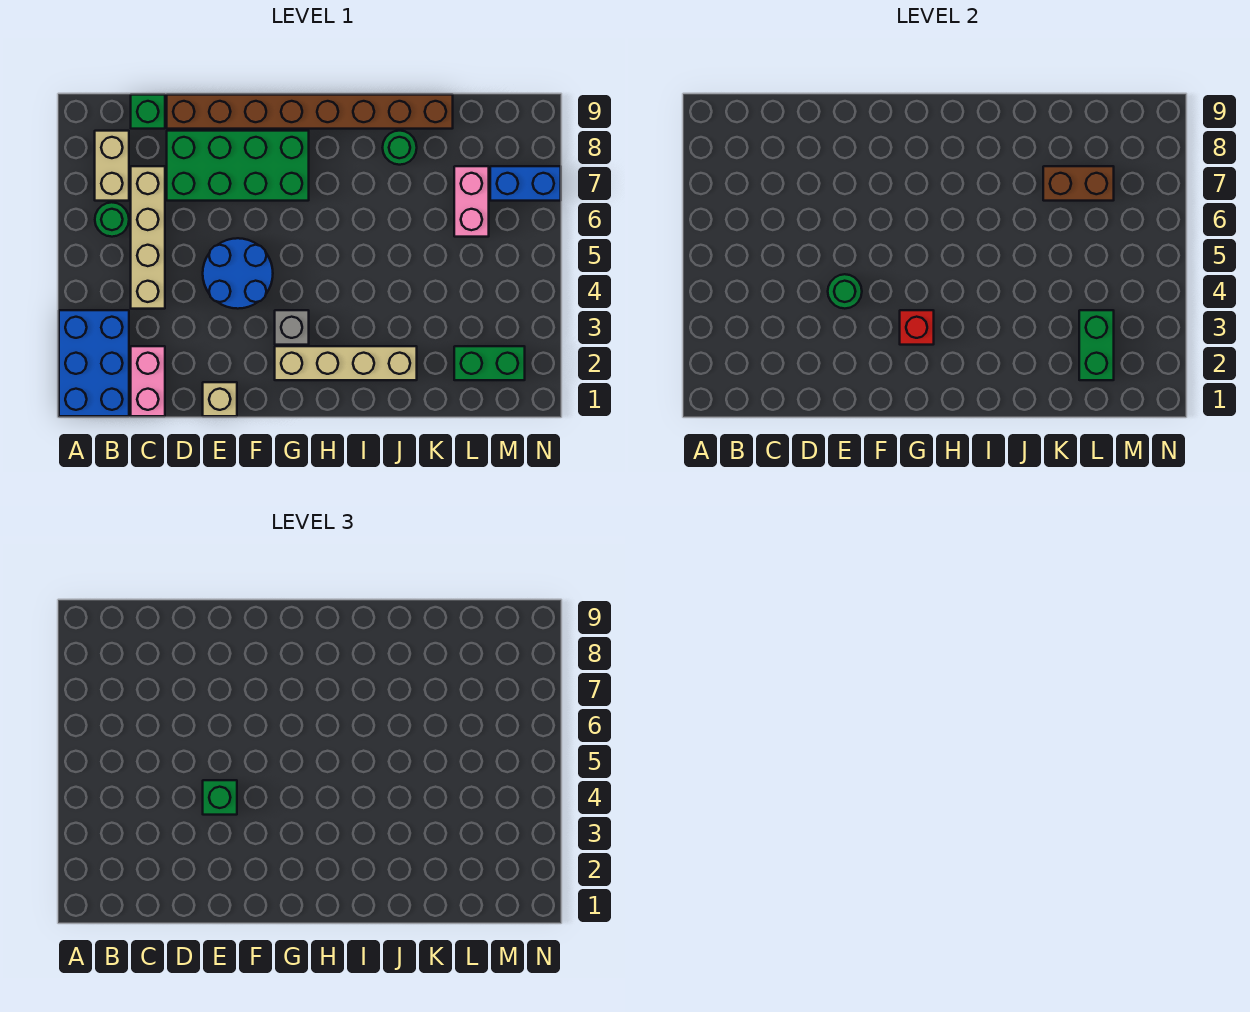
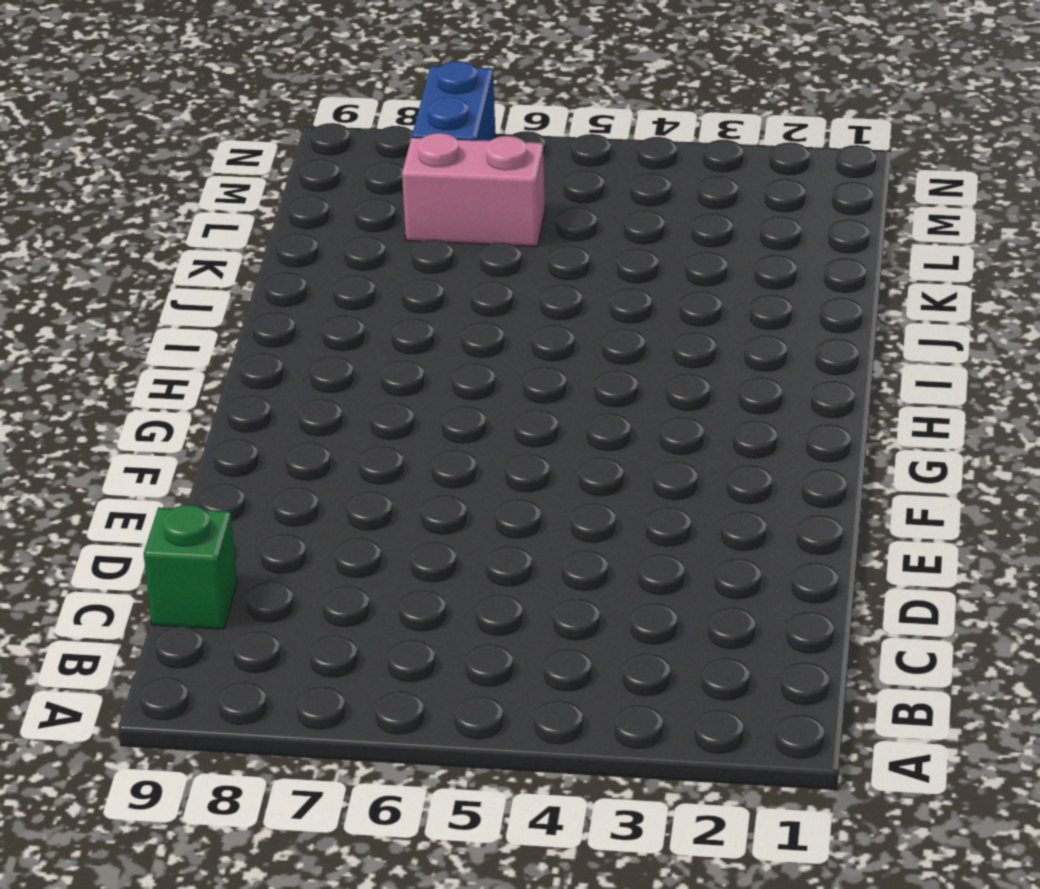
none -> blue brick A1:B3 level 1
none -> green round brick B6 level 1
none -> tan brick B7:B8 level 1

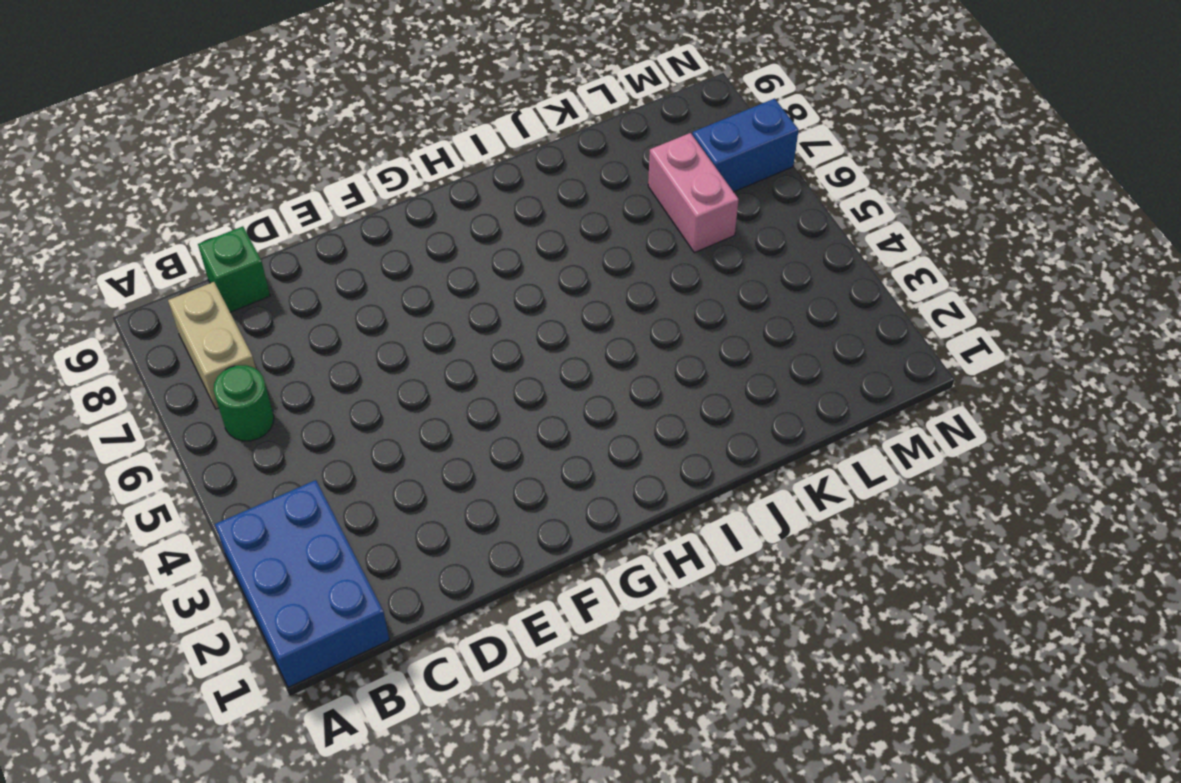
none -> pink brick C1:C2 level 1
none -> tan brick C4:C7 level 1
none -> green brick D7:G8 level 1

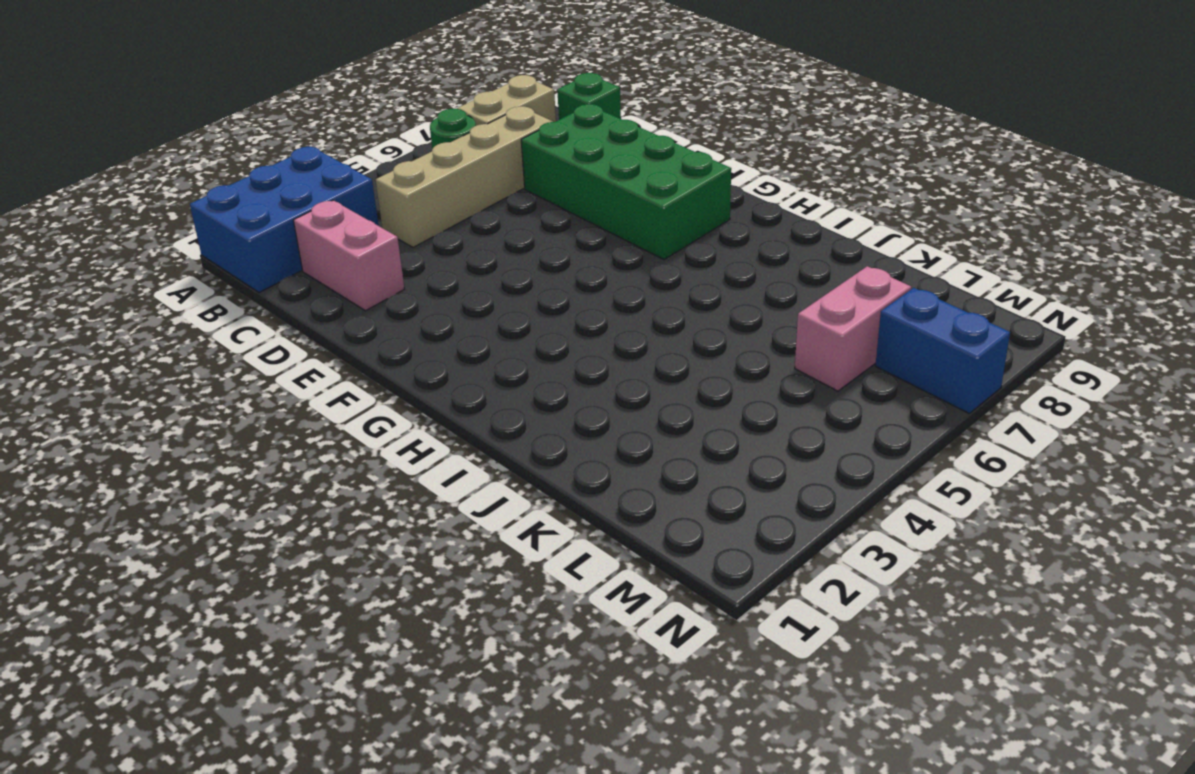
pink brick C2:D2 level 1 -> pink brick C1:C2 level 1
none -> brown brick D9:K9 level 1
none -> tan brick E1 level 1
none -> blue round brick E4:F5 level 1

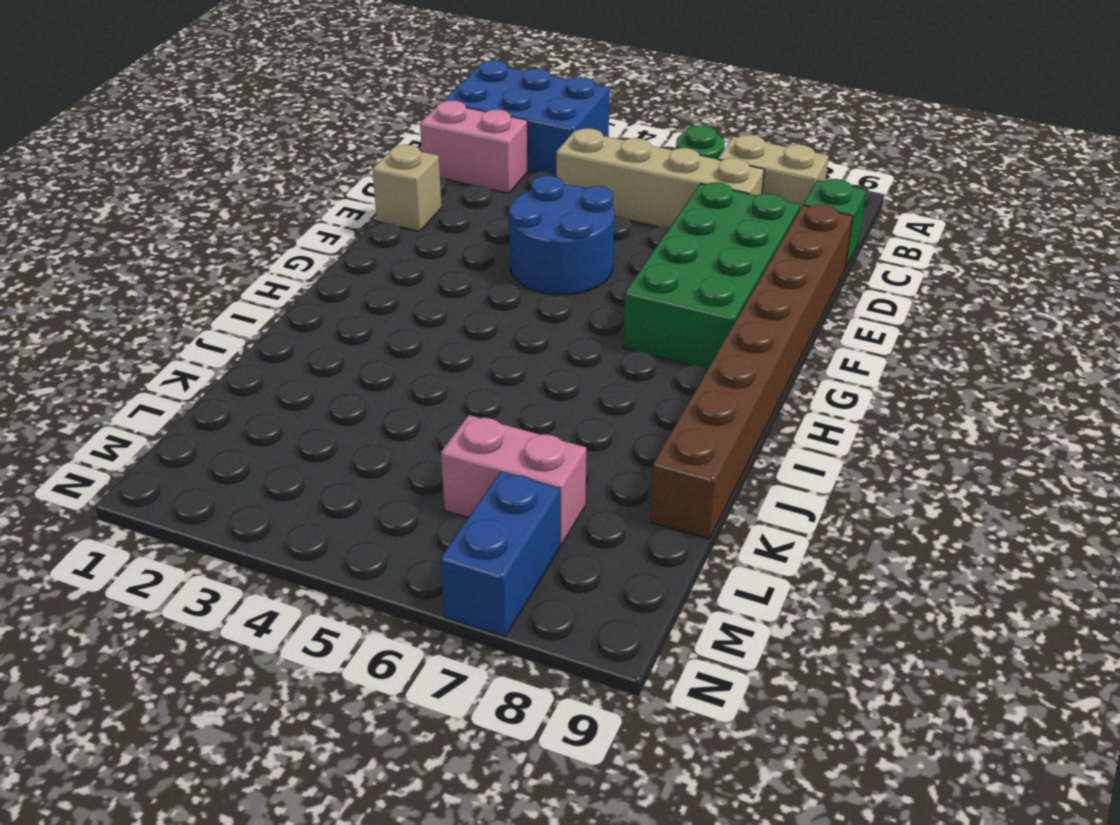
none -> tan brick G2:J2 level 1
none -> grey brick G3 level 1
none -> green round brick J8 level 1

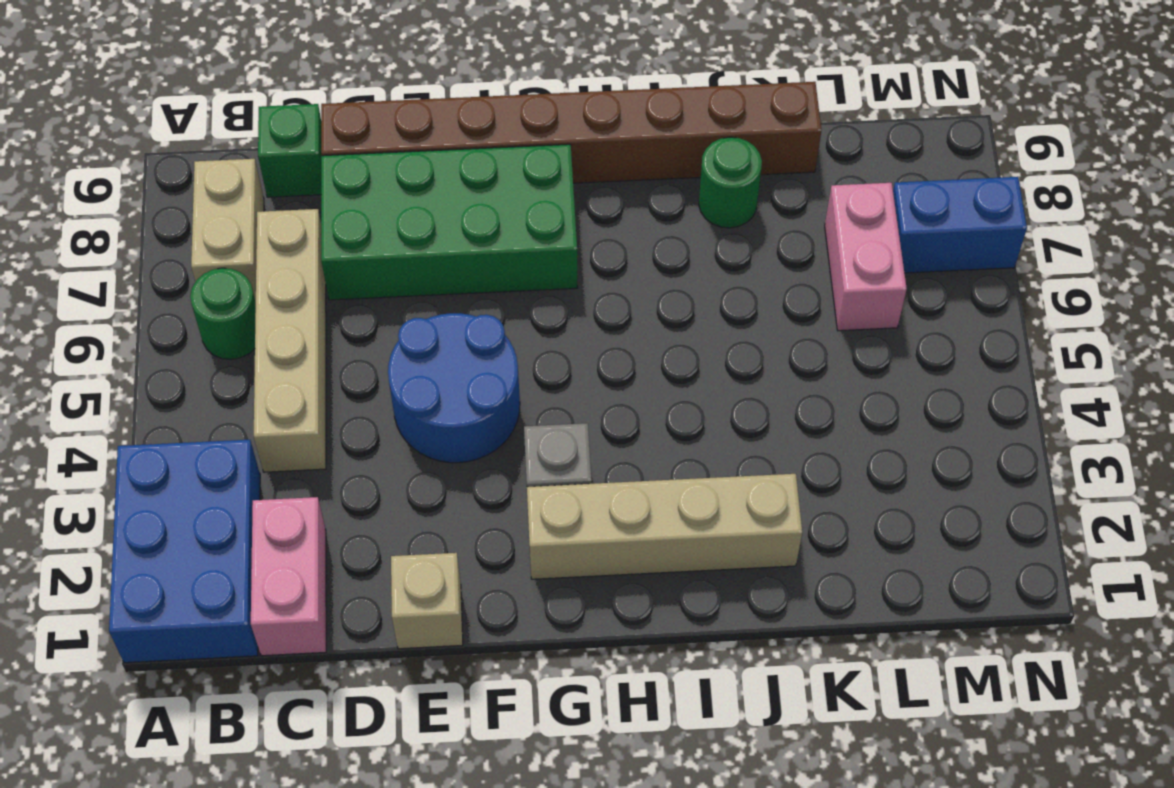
none -> green brick L2:M2 level 1
none -> green round brick E4 level 2
none -> red brick G3 level 2

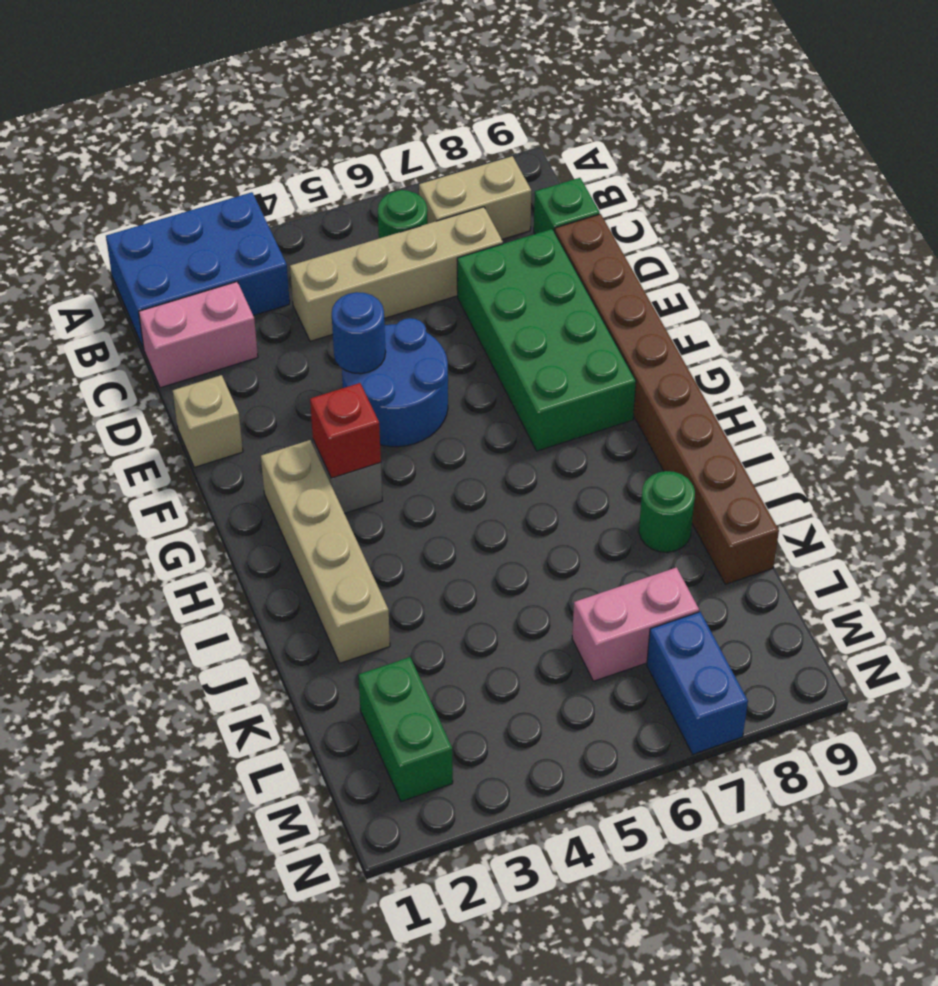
blue round brick E4 level 2 -> green round brick E4 level 2
none -> brown brick K7:L7 level 2
none -> green brick L2:L3 level 2
none -> green brick E4 level 3

